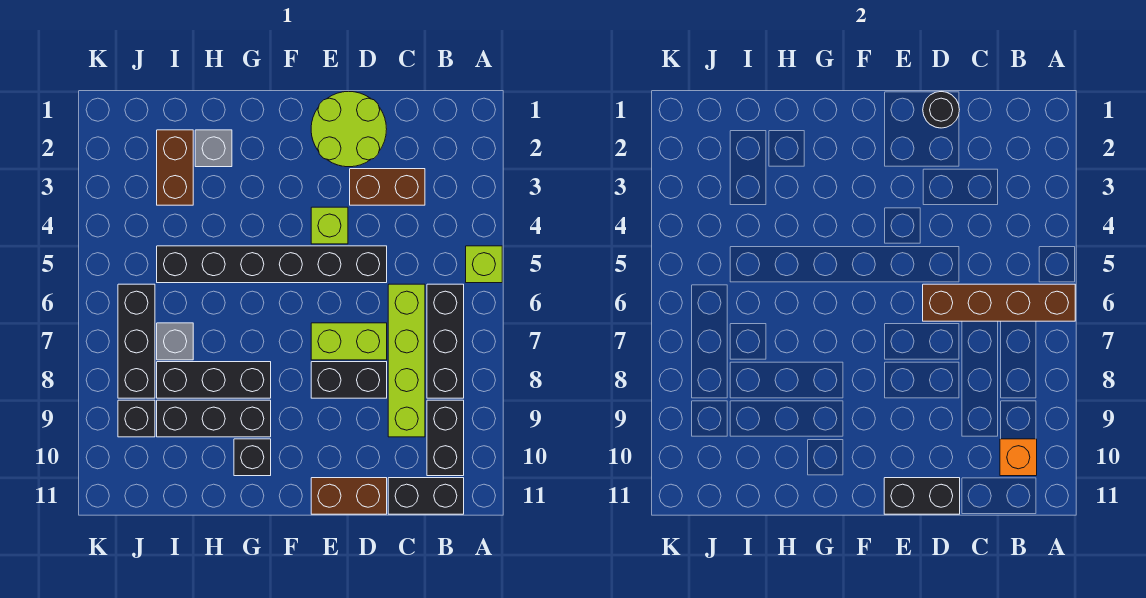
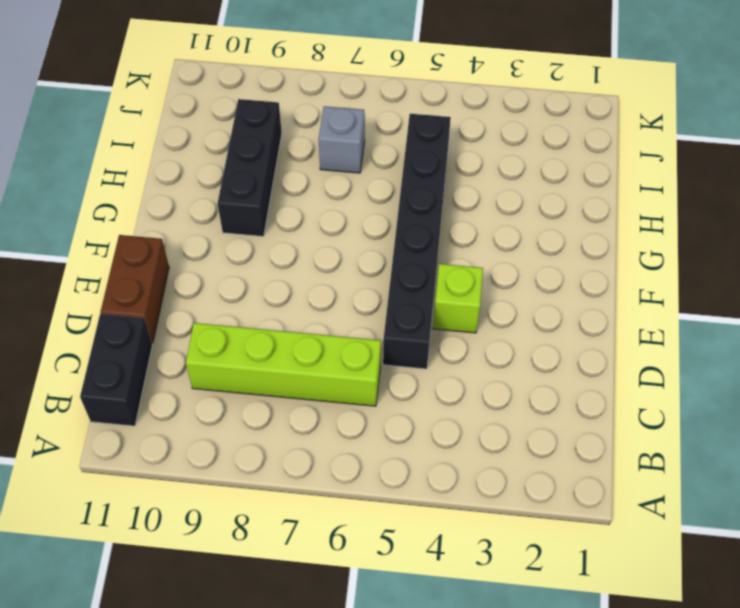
none -> lime brick A5 level 1
none -> black brick B6:B8 level 1
none -> black brick B9:B10 level 1

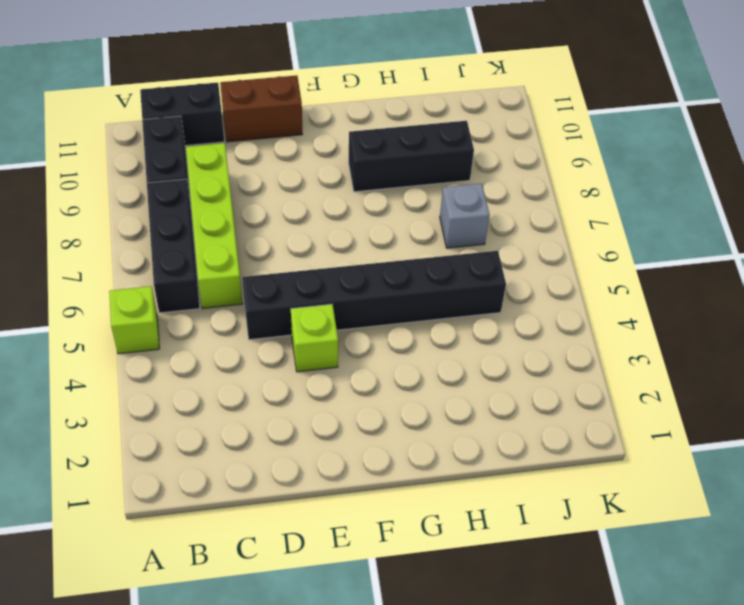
none -> brown brick C3:D3 level 1
none -> lime round brick D1:E2 level 1
none -> lime brick D7:E7 level 1

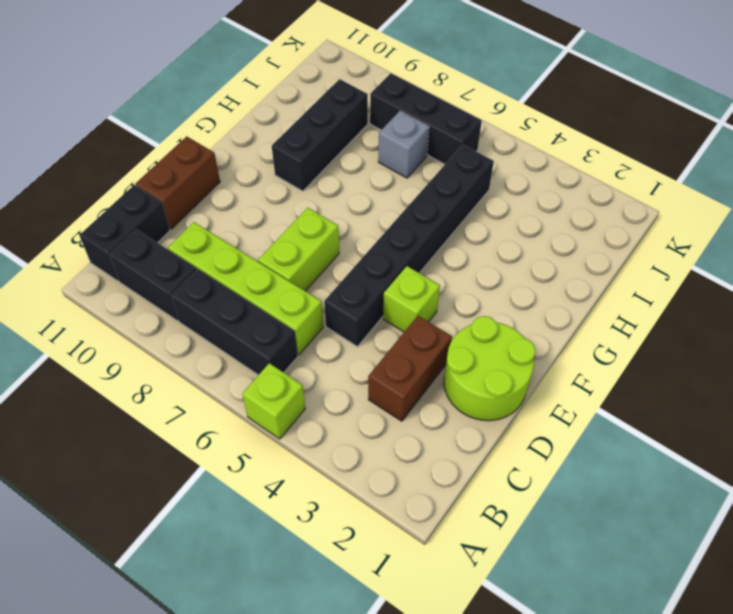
none -> black brick D8:E8 level 1
none -> black brick G8:I8 level 1
none -> black brick G10 level 1

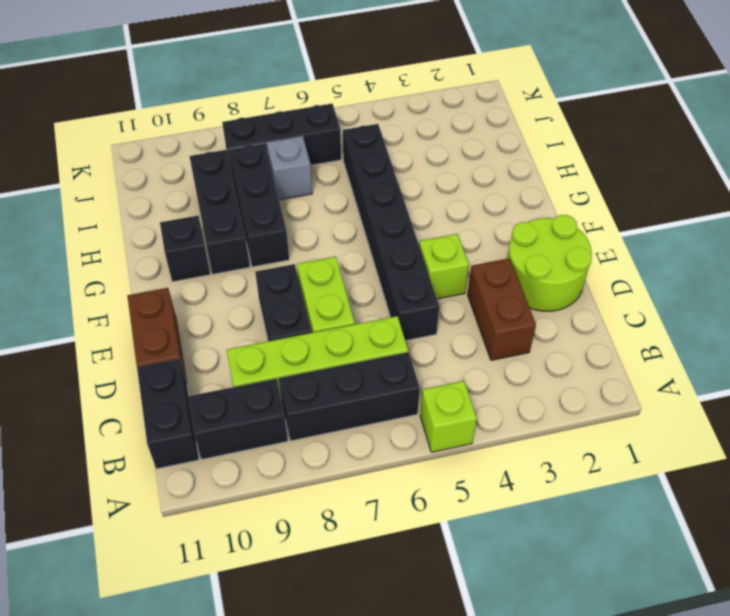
none -> grey brick H2 level 1
none -> brown brick I2:I3 level 1
none -> black brick J9 level 1

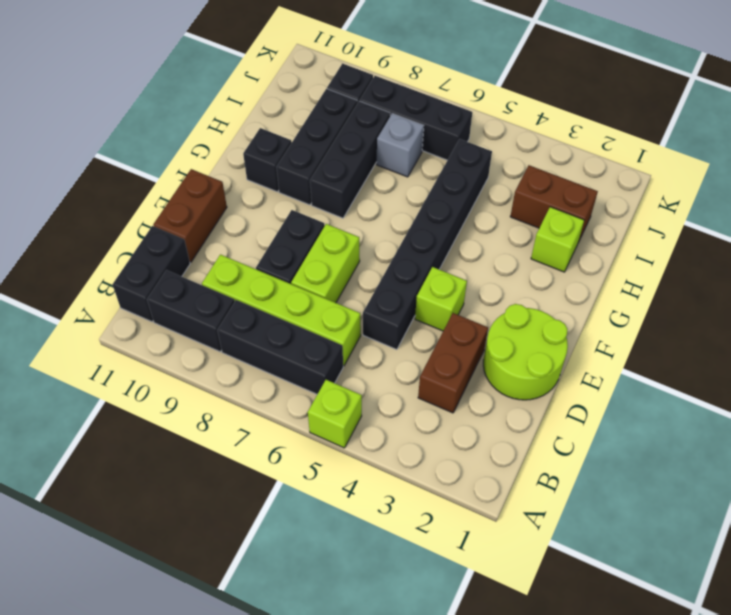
lime brick H2 level 1 -> grey brick H2 level 1
none -> brown brick A6:D6 level 2
none -> orange brick B10 level 2
none -> black round brick D1 level 2

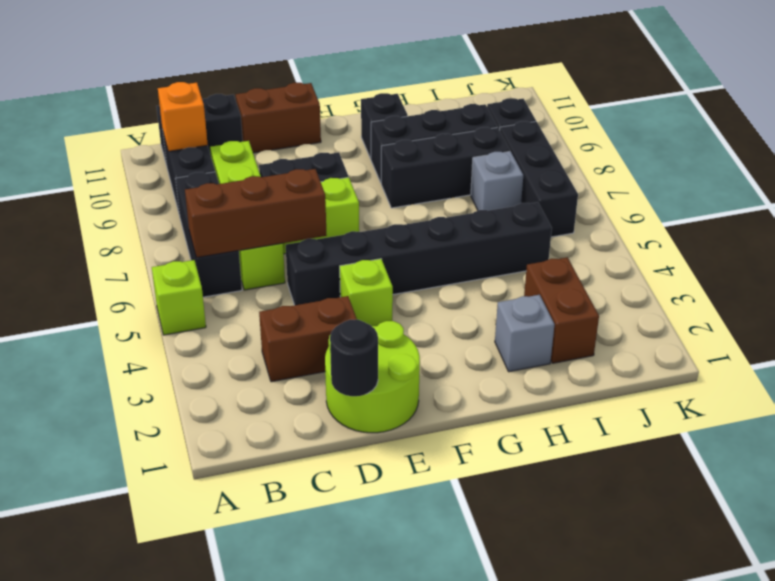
brown brick B6:D6 level 2 -> brown brick A6:D6 level 2
none -> black brick D11:E11 level 2

